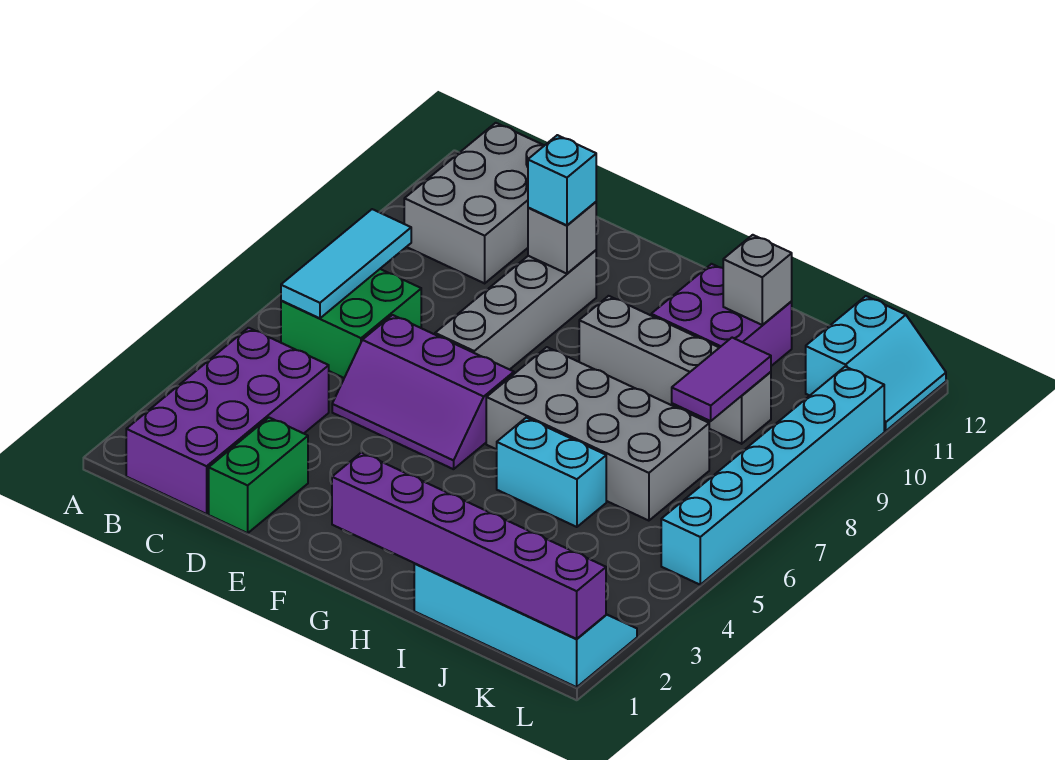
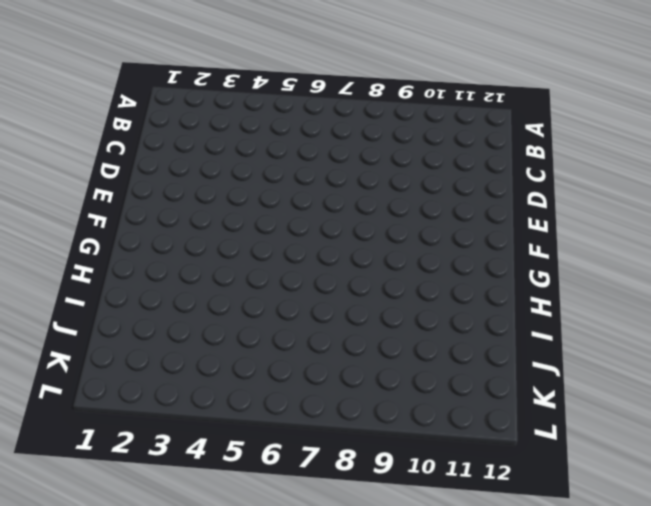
none -> purple brick B1:C4 level 1
none -> green brick B6:C7 level 1
none -> grey brick B10:C12 level 1

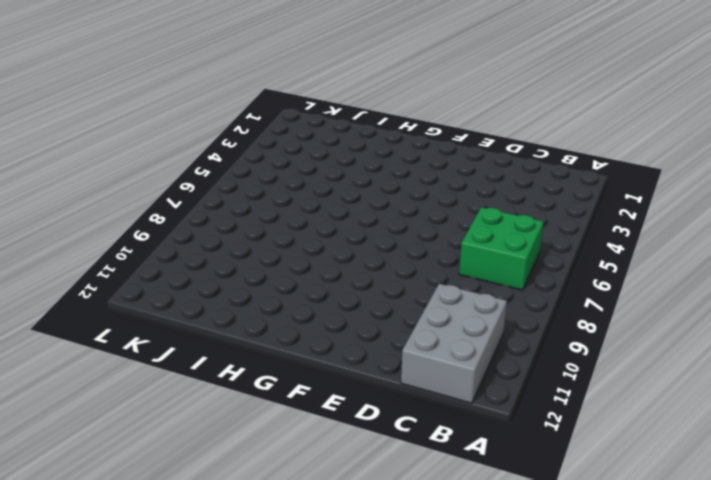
none -> purple brick B1:C4 level 1
none -> green brick D1:D2 level 1
none -> purple slope D5:F6 level 1 top 6

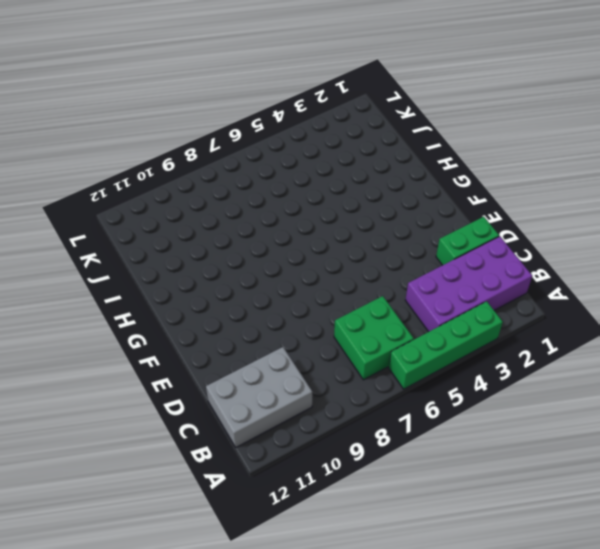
green brick A3:A6 level 1 -> none
none -> purple slope D5:F6 level 1 top 6
none -> grey brick E7:E10 level 1
none -> grey brick G6:J7 level 1

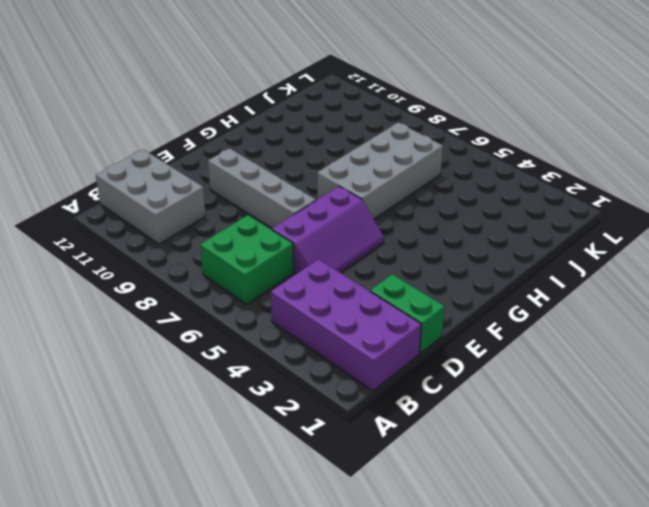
none -> grey brick G9:J9 level 1
none -> cyan brick H5:I5 level 1
none -> purple brick H10:I11 level 1

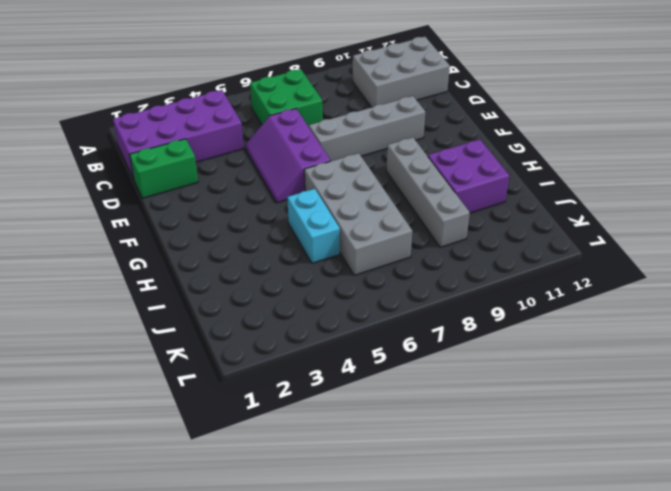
none -> cyan slope I1:L2 level 1 top 1
none -> cyan slope K11:L12 level 1 top K
none -> cyan brick L5:L10 level 1

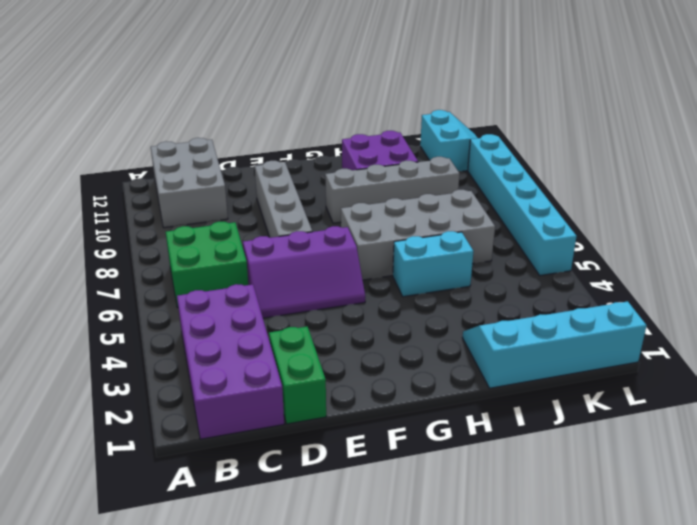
none -> cyan tile B6:B8 level 2
none -> grey brick E10 level 2
none -> purple brick G1:L1 level 2

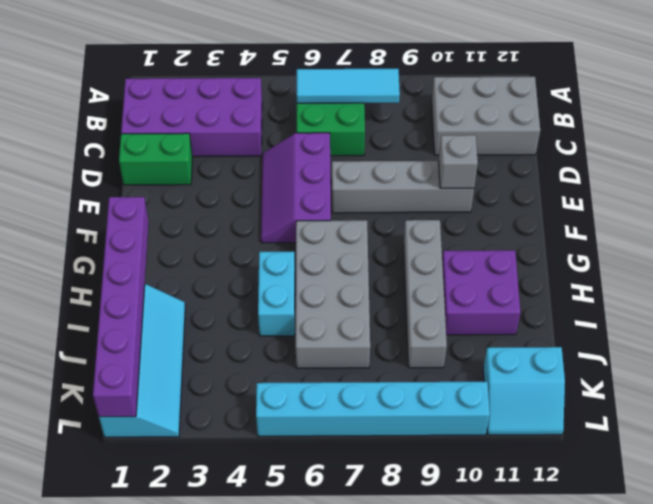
none -> grey brick I11 level 2
none -> purple tile J8:J9 level 2
none -> cyan brick E10 level 3

